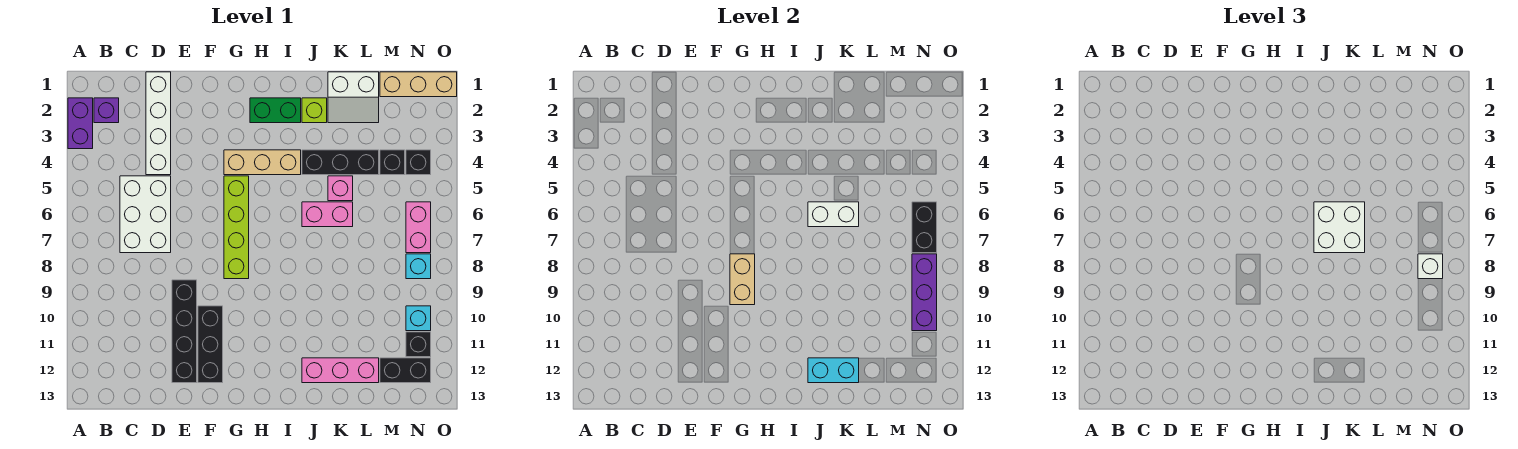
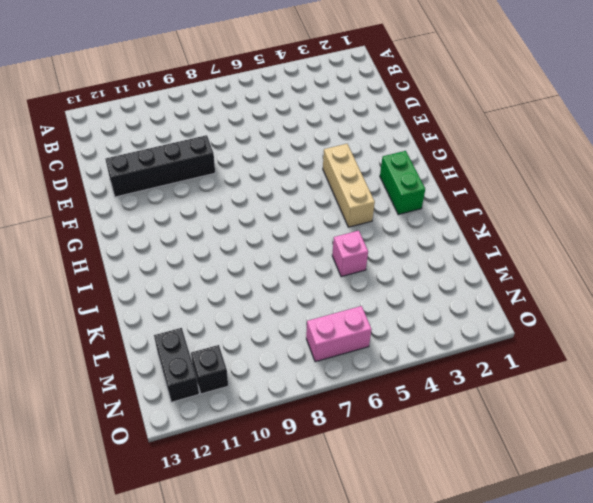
none -> purple brick A2:A3 level 1
none -> purple brick B2 level 1
none -> white brick C5:D7 level 1
none -> white brick D1:D4 level 1

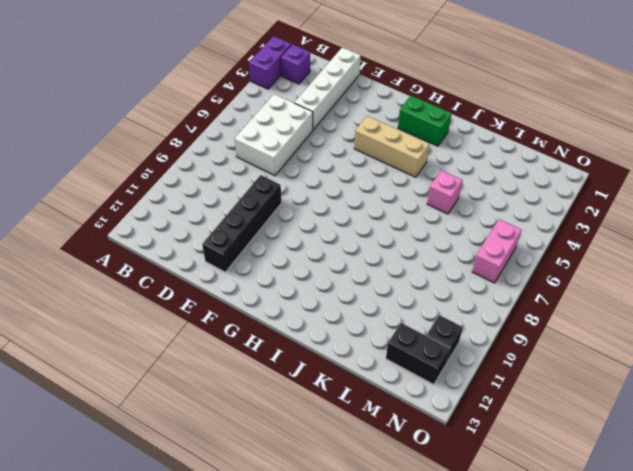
none -> black brick F10:F12 level 1
none -> lime brick G5:G8 level 1
none -> lime brick J2 level 1
none -> black brick J4:L4 level 1

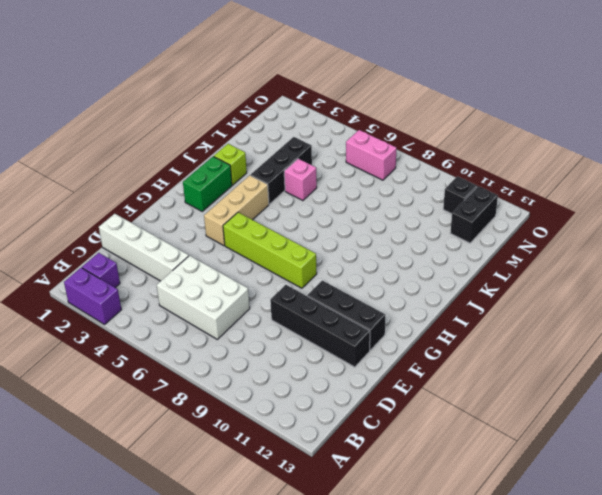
none -> pink brick J6:K6 level 1
none -> pink brick J12:L12 level 1
none -> white slope K1:L2 level 1 top 1
none -> tan brick M1:O1 level 1

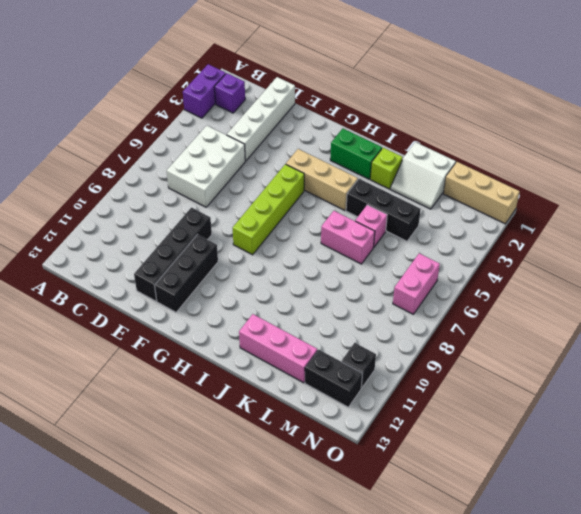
none -> black brick M4 level 1
none -> black brick N4 level 1
none -> cyan brick N8 level 1
none -> cyan brick N10 level 1

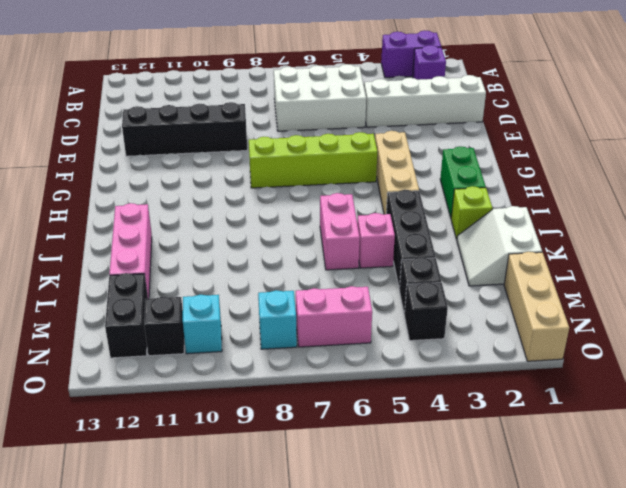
none -> black brick F10:F12 level 1
none -> tan brick G8:G9 level 2
none -> white brick J6:K6 level 2
none -> cyan brick J12:K12 level 2

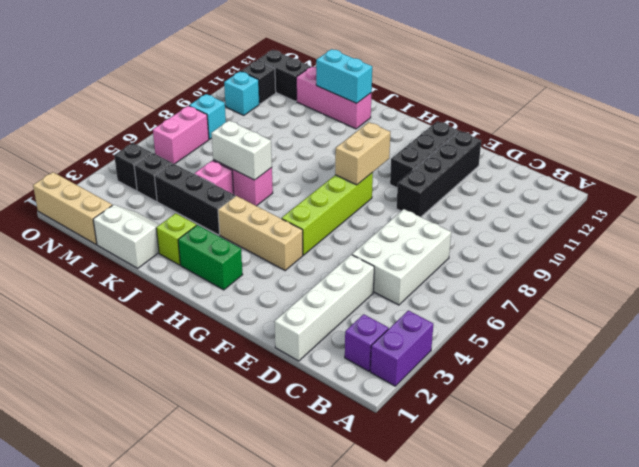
none -> black brick N6:N7 level 2
none -> purple brick N8:N10 level 2
none -> white brick J6:K7 level 3
none -> white brick N8 level 3

